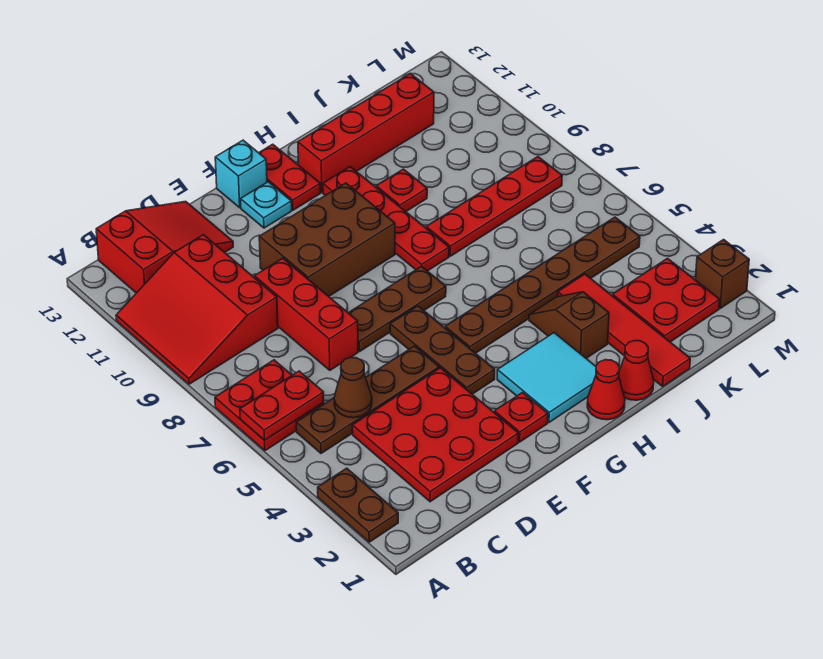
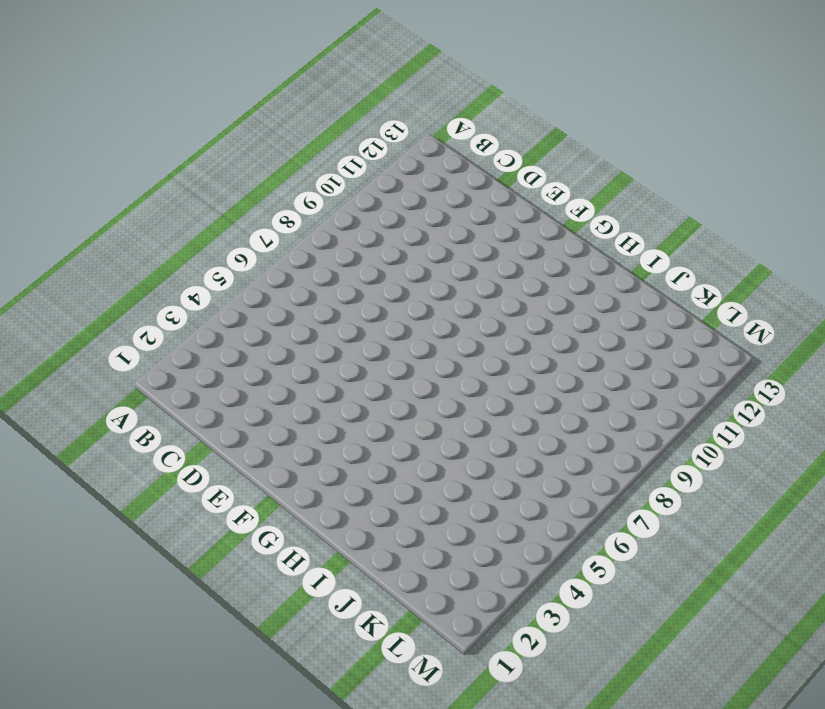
none -> brown plate A2:A3 level 1
none -> red plate A6:B7 level 1
none -> red slope A9:C11 level 1 top C

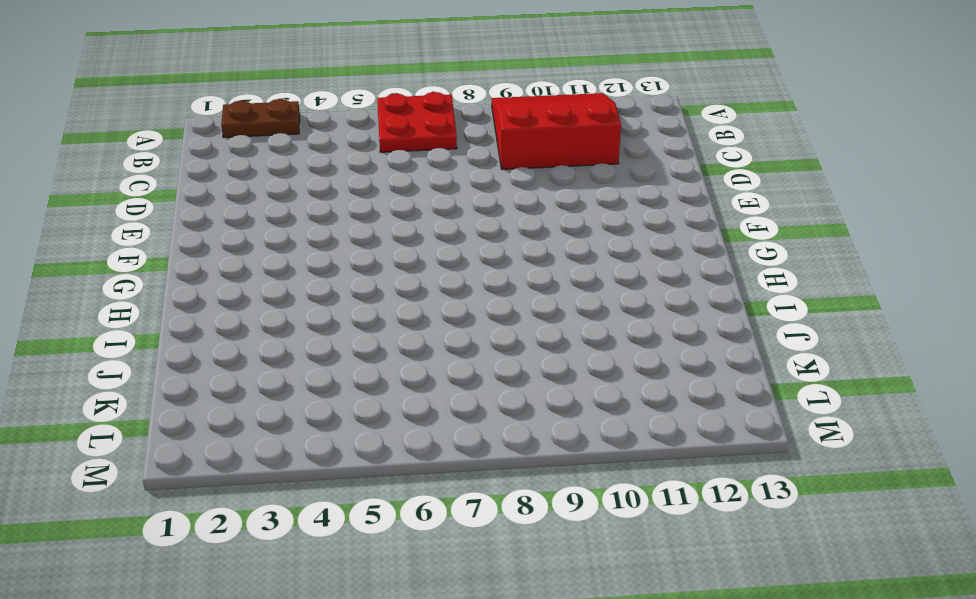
none -> brown plate B5:E5 level 1
none -> red slope B12:D13 level 1 top B
none -> red plate C2:E4 level 1

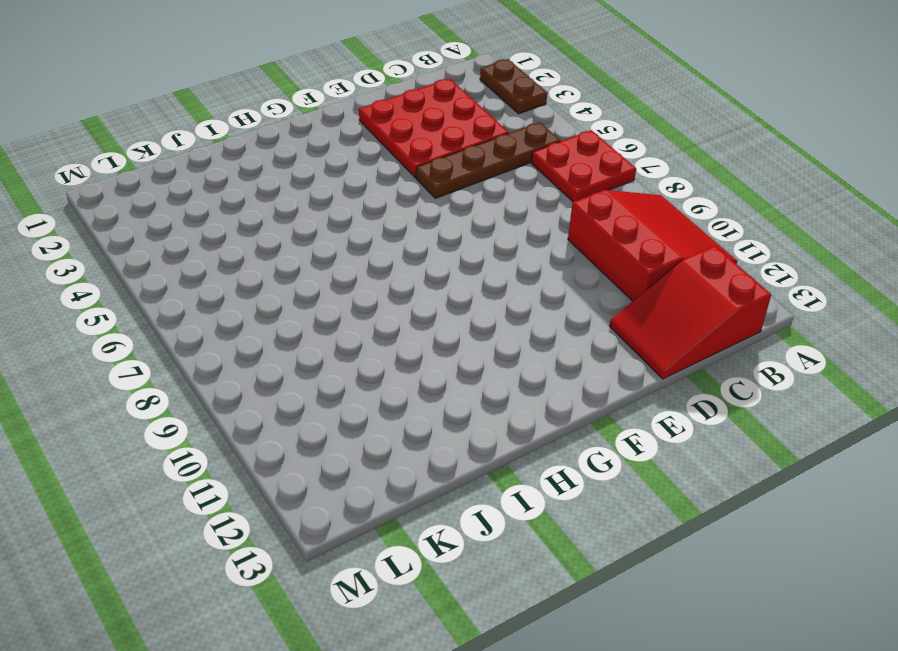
none -> red brick D7:D9 level 1
none -> brown plate E7:G7 level 1
none -> brown brick E9:G10 level 1

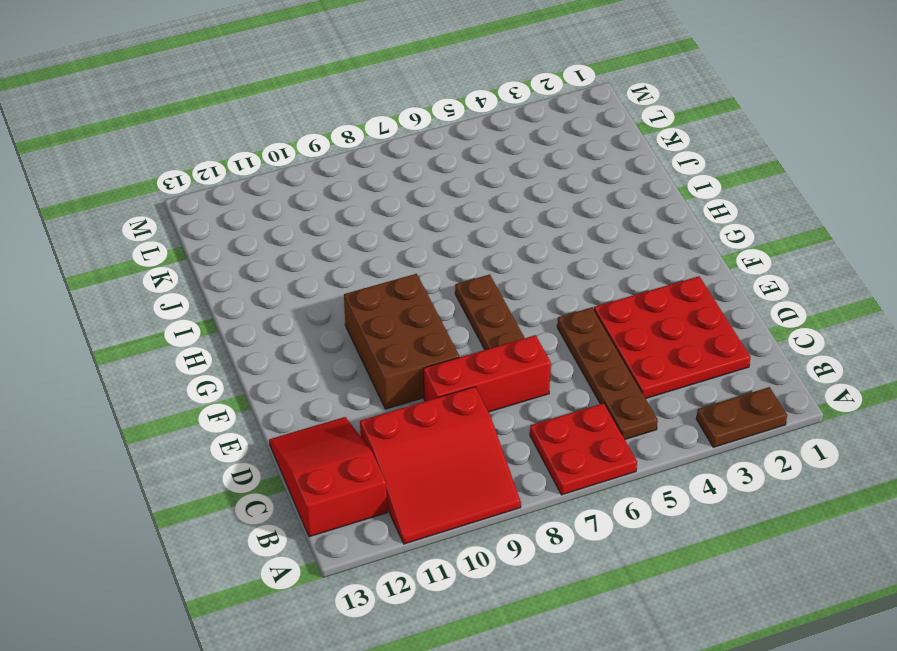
none -> red plate F2 level 1
none -> brown plate F4:F6 level 1
none -> cyan plate F12 level 1

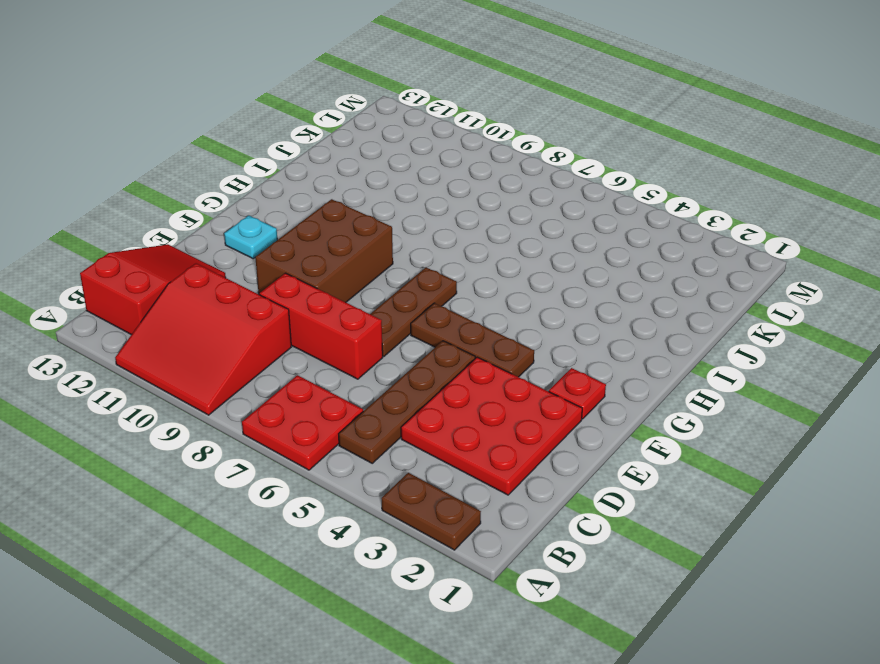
none -> cyan brick F13 level 1
none -> cyan tile G2:H3 level 1
none -> brown plate G5:L5 level 1

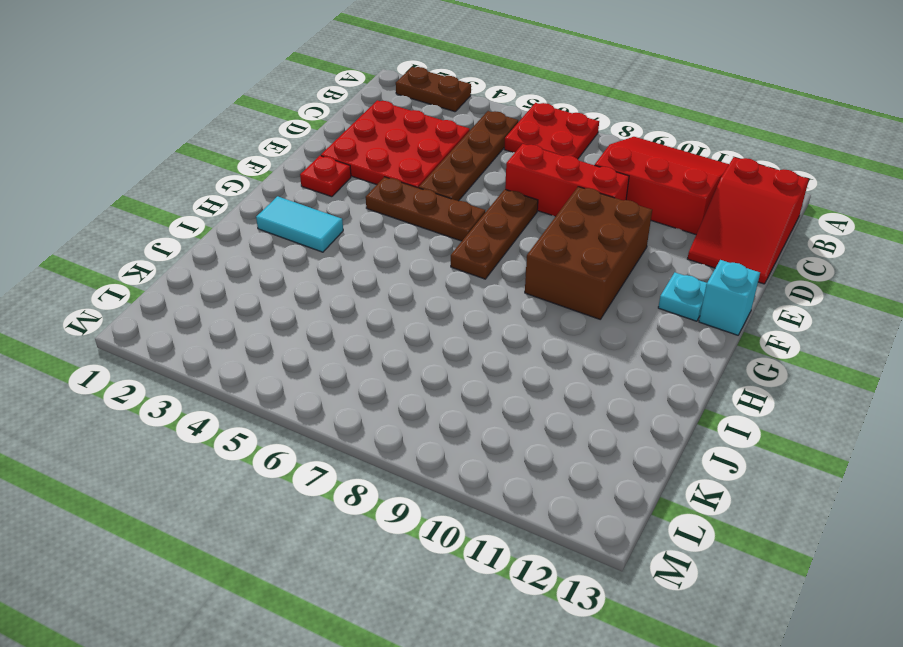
cyan tile H2:H3 level 1 -> cyan tile G2:H3 level 1
none -> brown plate G5:L5 level 1
none -> red plate G12:G13 level 1
none -> red cone H1 level 1

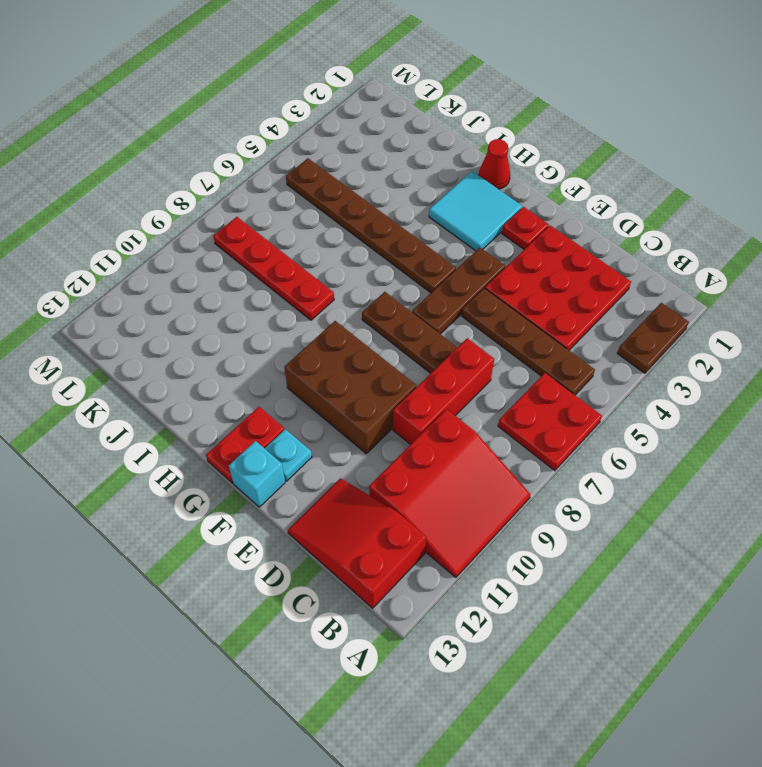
none -> red plate H8:H11 level 1
none -> red brick H12:K12 level 1
none -> red cone I1 level 1

